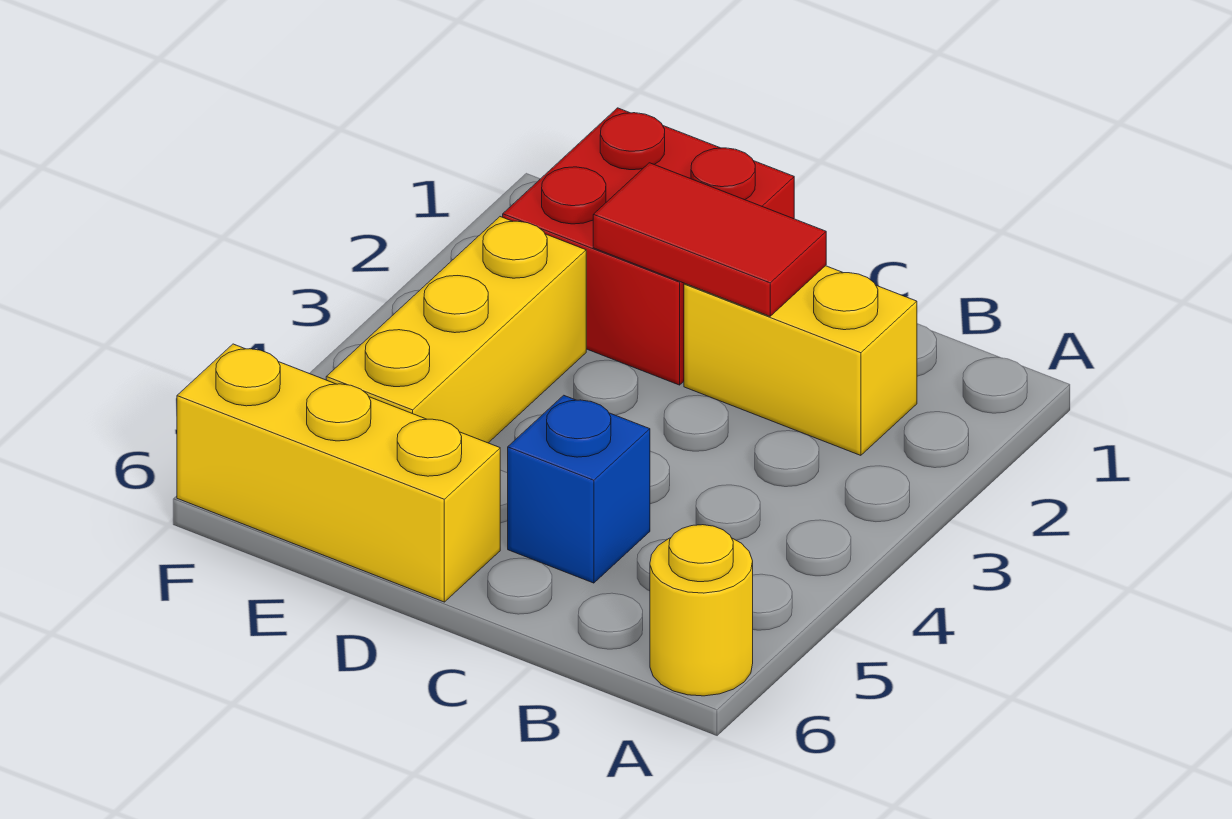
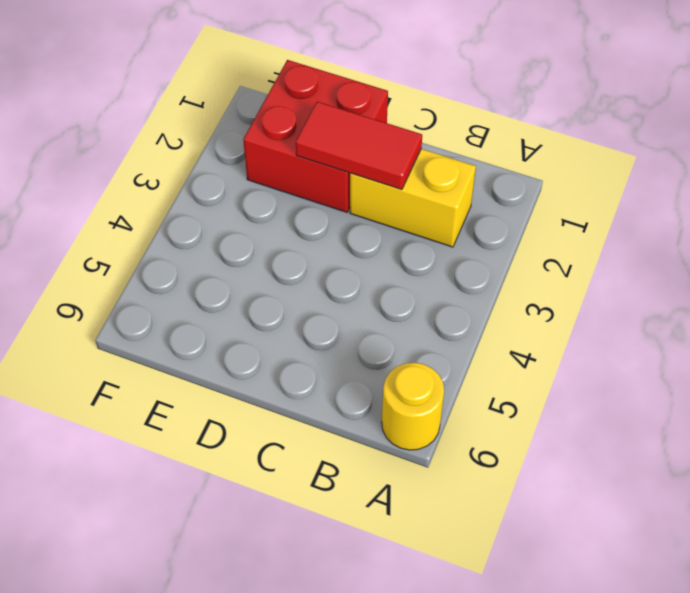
none -> blue brick C5 level 1
none -> yellow brick D6:F6 level 1

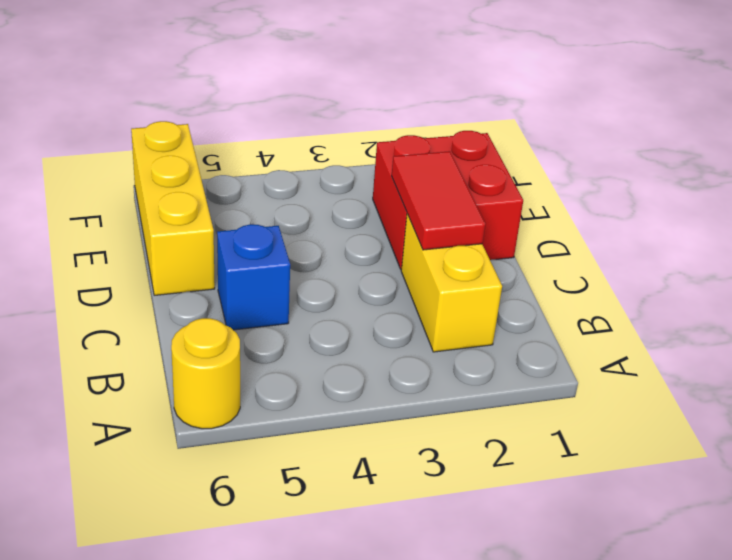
none -> yellow brick E3:E5 level 1

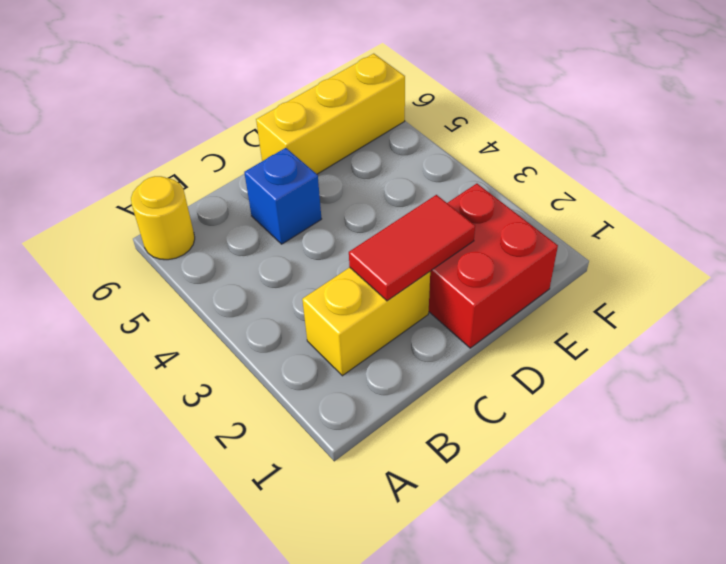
none -> yellow brick E3:E5 level 1

